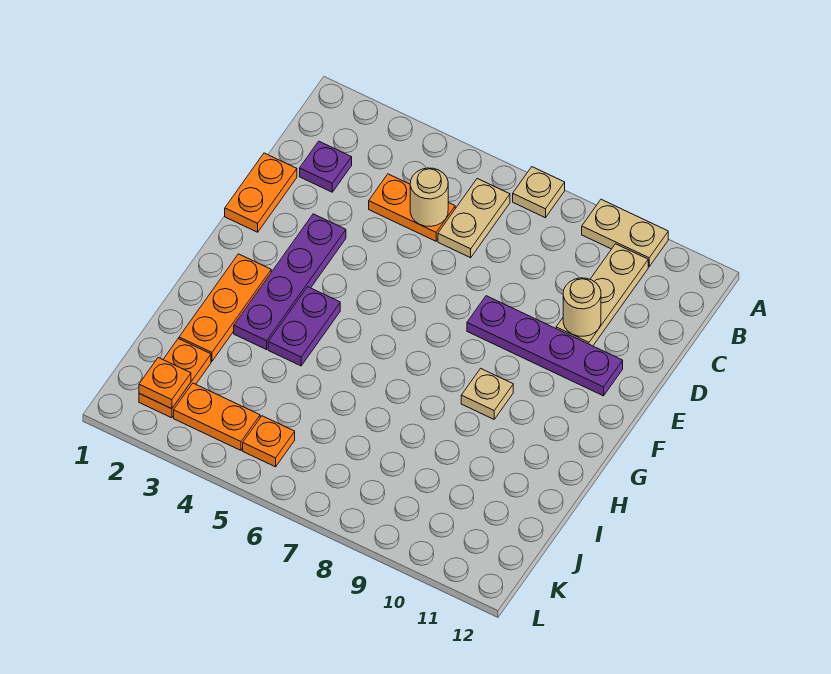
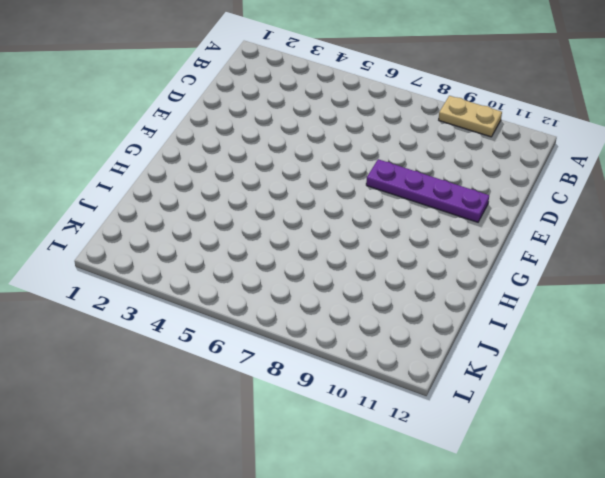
none -> tan plate A7 level 1
none -> tan plate B6:C6 level 1
none -> tan plate B10:D10 level 1

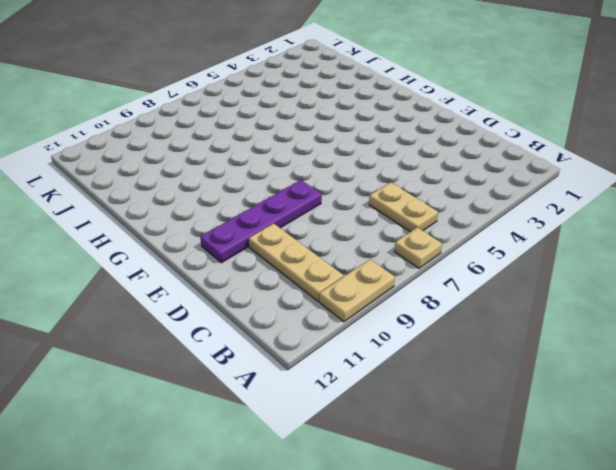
none -> purple plate C2 level 1
none -> orange plate C4:C5 level 1
none -> orange plate D1:E1 level 1

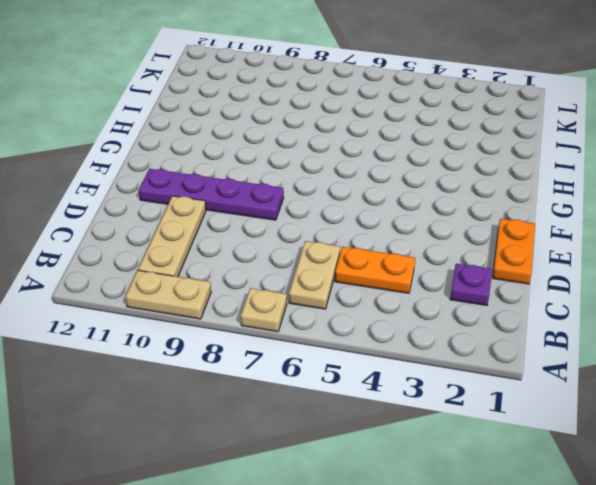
none -> purple plate E3:H3 level 1
none -> orange plate G2:I2 level 1
none -> purple plate G4:H4 level 1

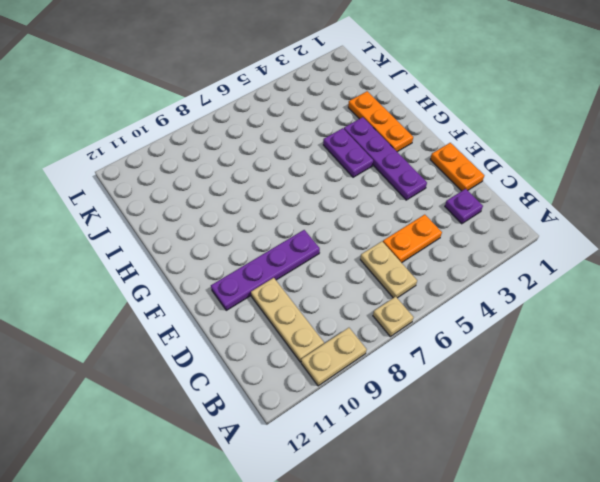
none -> tan plate G9 level 1
none -> orange plate J2:K2 level 1
none -> orange plate K3:K4 level 1

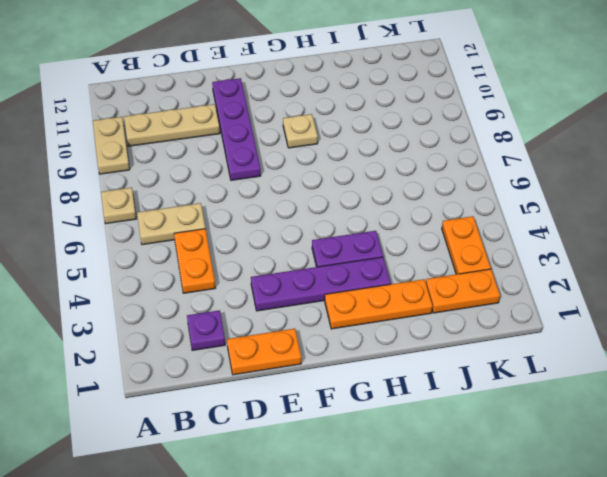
none -> orange plate K5 level 1
none -> tan round brick C5 level 2
none -> tan round brick D10 level 2

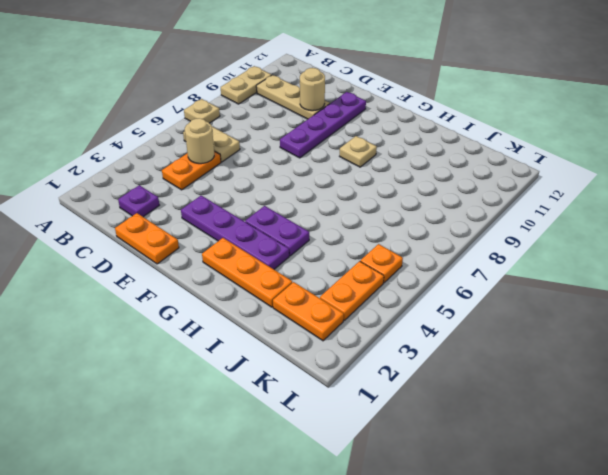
none -> orange plate K2 level 2

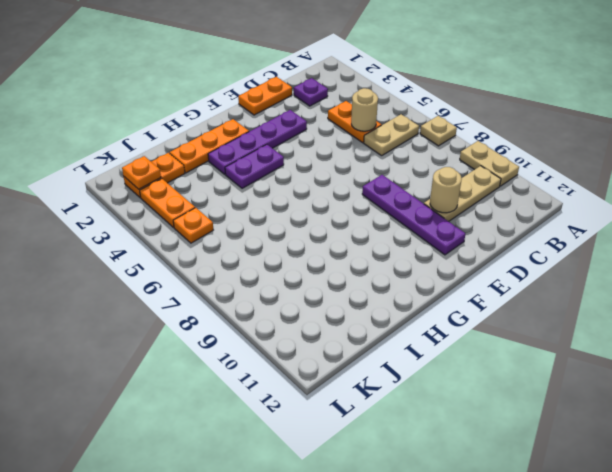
none -> tan plate G9 level 1

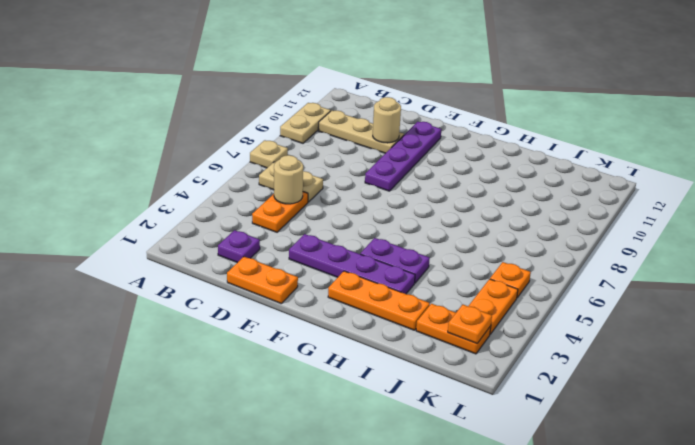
none -> tan plate G9 level 1

